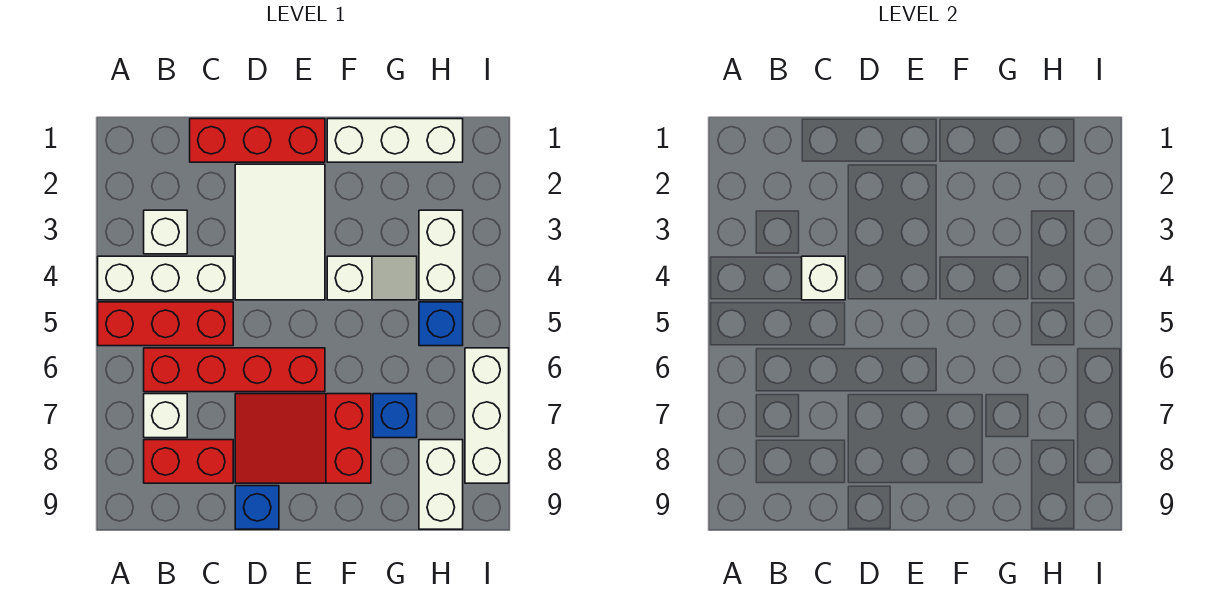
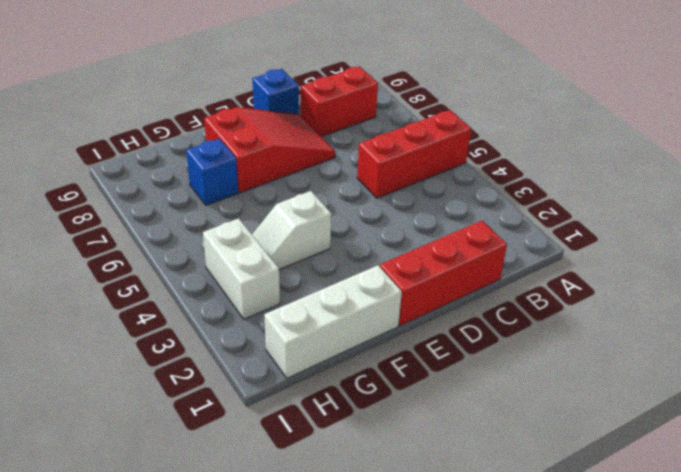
none -> white brick A4:C4 level 1
none -> white brick B3 level 1
none -> red brick B6:E6 level 1

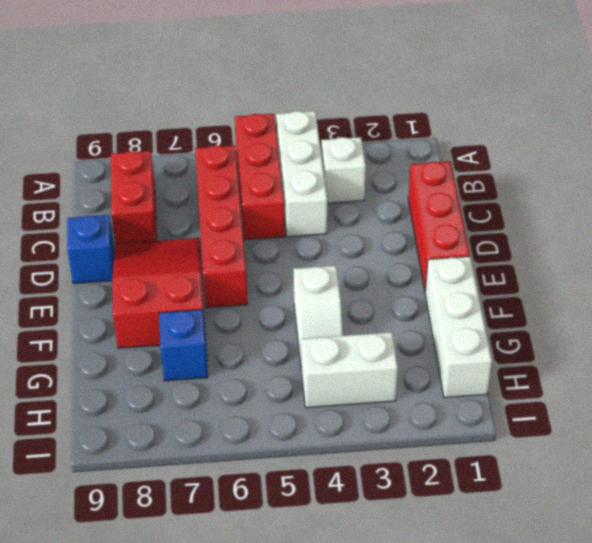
none -> white brick B7 level 1
none -> white tile D2:E4 level 1
none -> blue brick H5 level 1

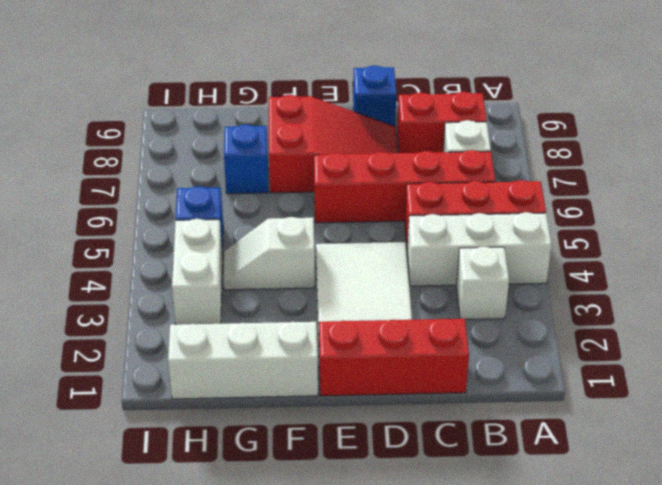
none -> white brick H8:H9 level 1
none -> white brick I6:I8 level 1
none -> white brick C4 level 2

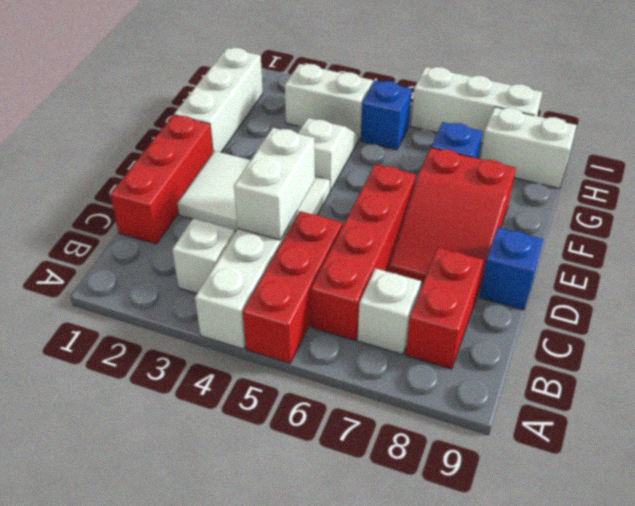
white brick C4:D4 level 2 -> white brick C4 level 2

